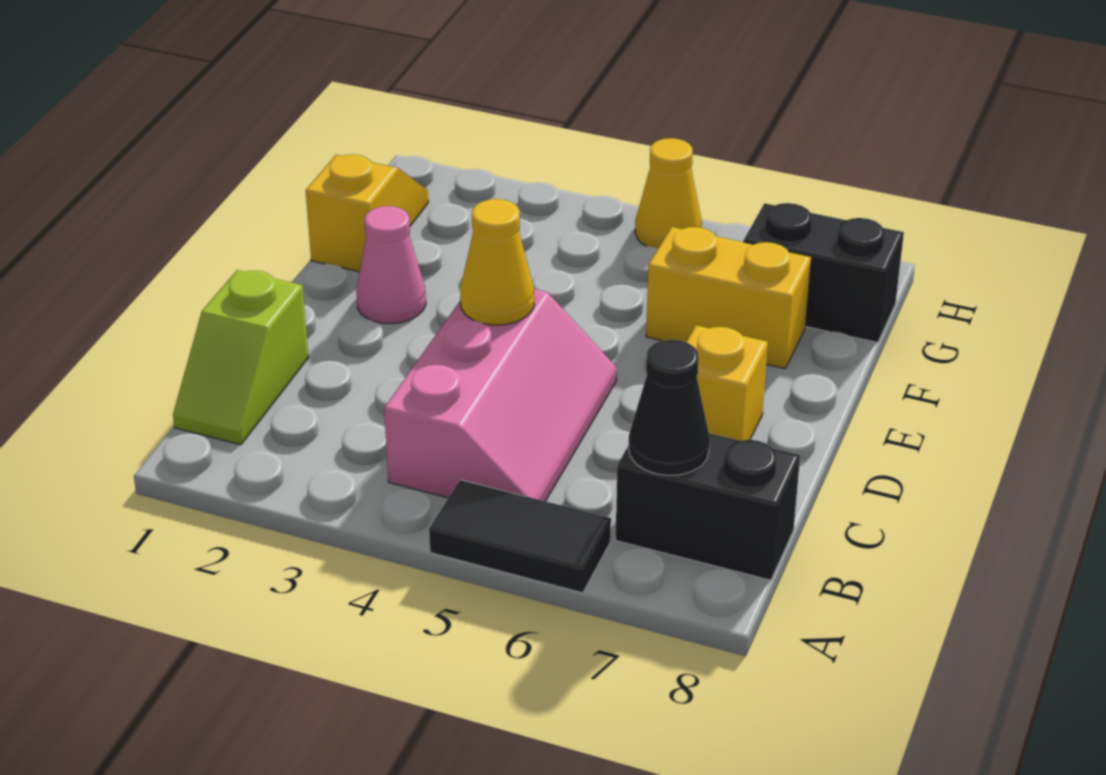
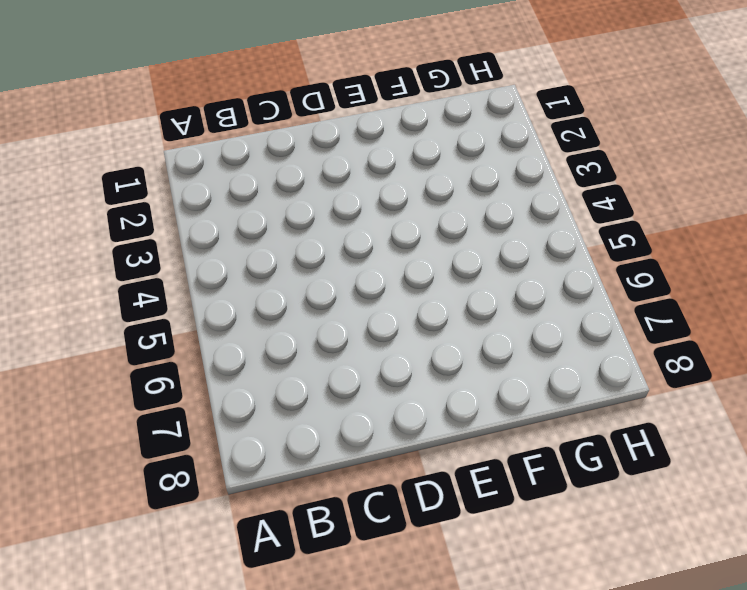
none -> black tile A5:A6 level 1
none -> lime slope B1:C1 level 1 top C
none -> pink slope B4:D5 level 1 top 4

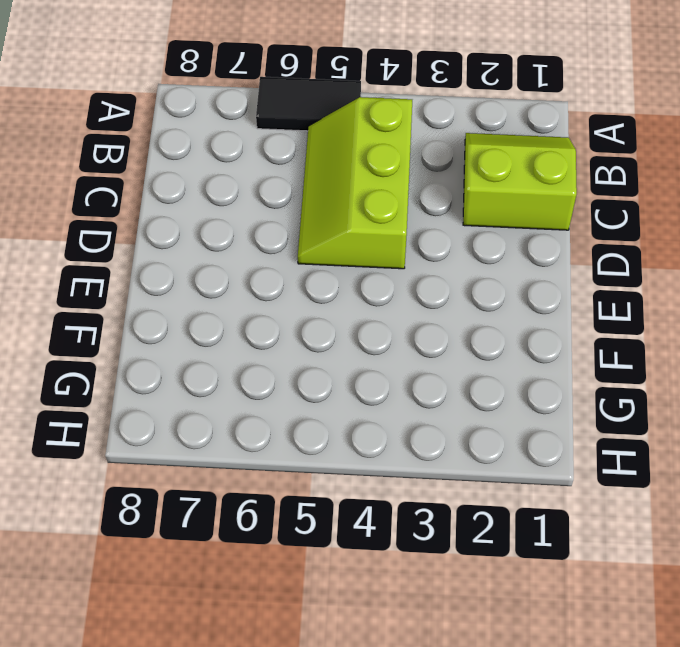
lime slope B1:C2 level 1 top C -> lime slope B1:C1 level 1 top C
lime slope B4:D5 level 1 top 4 -> pink slope B4:D5 level 1 top 4
none -> black brick B7:B8 level 1
none -> yellow brick D7 level 1
none -> pink cone E2 level 1

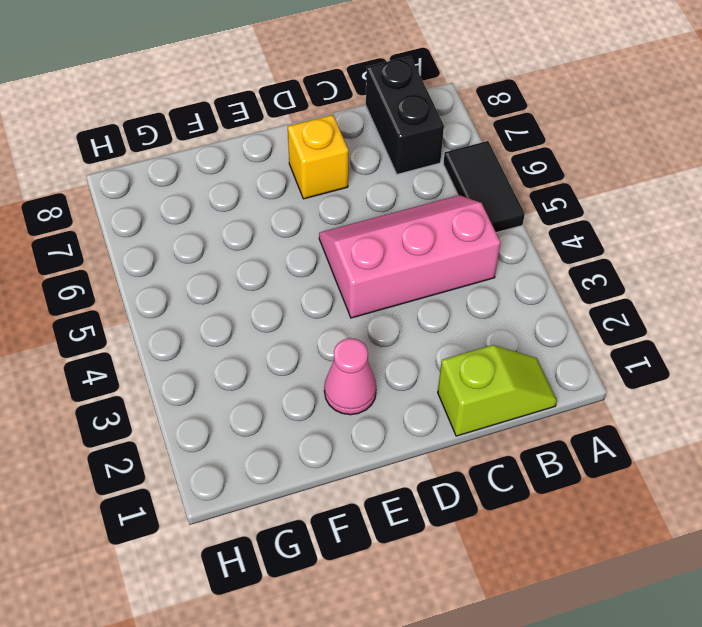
none -> yellow slope F1:G1 level 1 top F
none -> yellow brick F6:F7 level 1
none -> black brick G7:G8 level 1

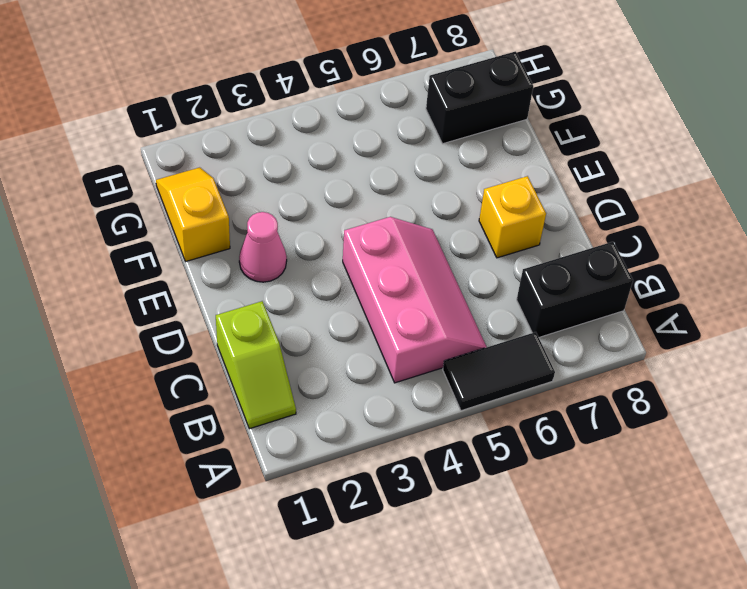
none -> yellow brick F6:F7 level 1
none -> yellow cone H5 level 1
none -> black cone B7 level 2

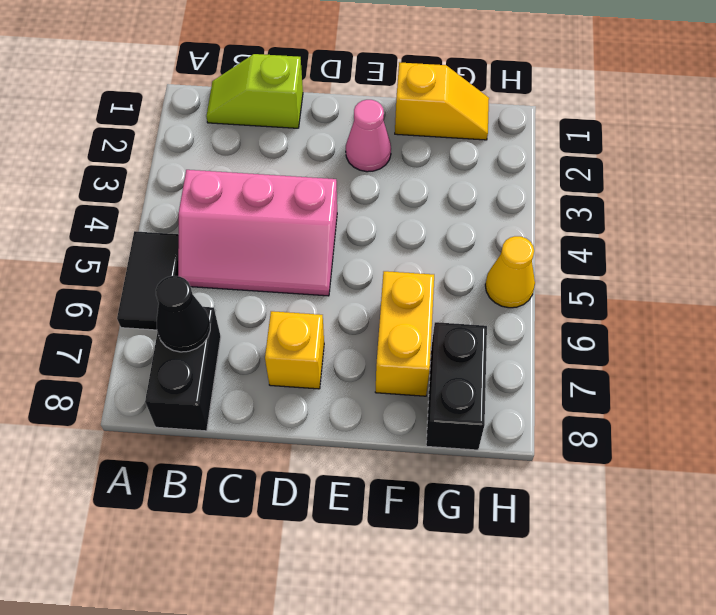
none -> yellow cone D4 level 2

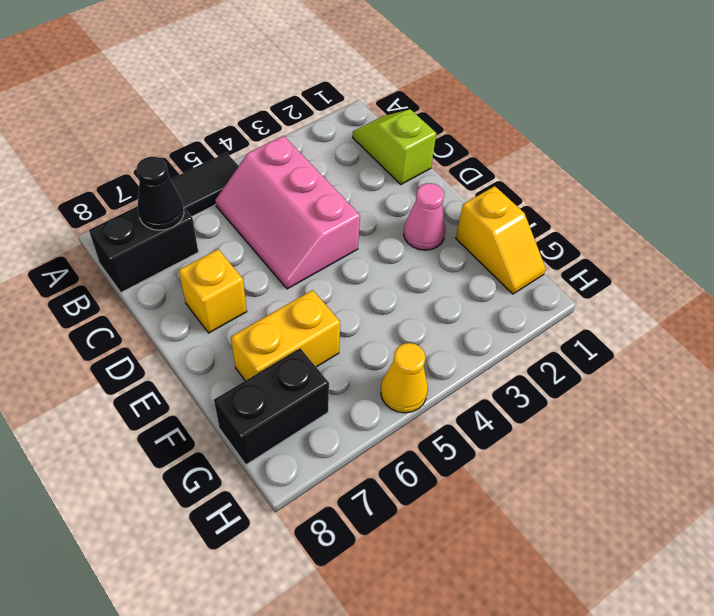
none -> yellow cone D4 level 2

